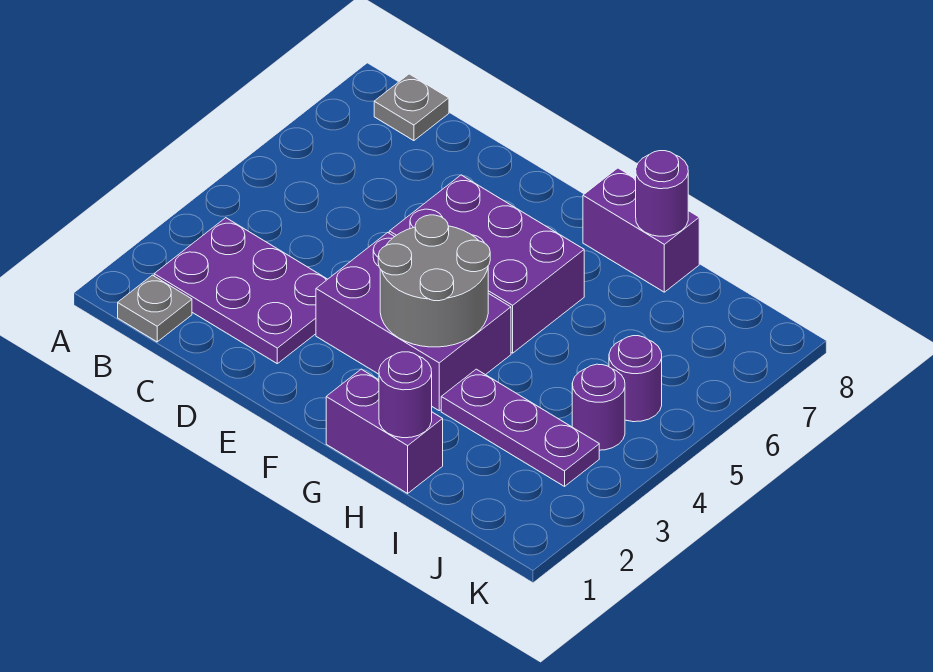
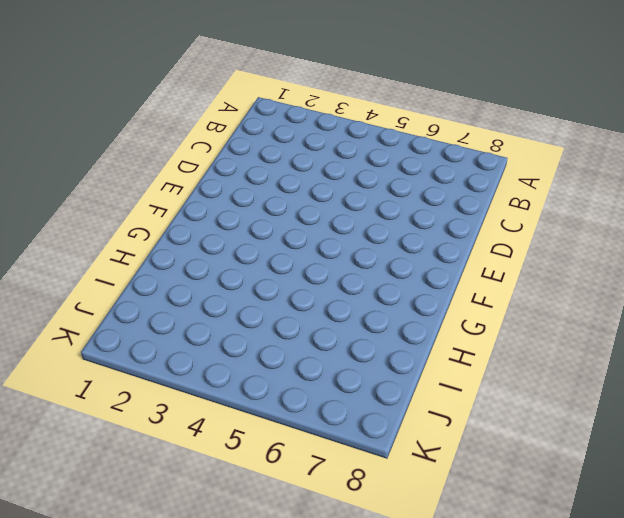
none -> grey plate B1 level 1
none -> purple plate B2:D3 level 1
none -> grey plate B8 level 1

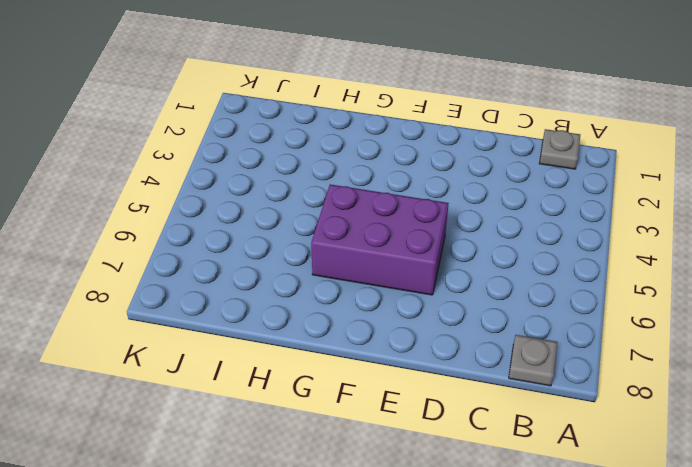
none -> purple plate B2:D3 level 1
none -> purple brick E3:G4 level 1
none -> purple brick G1:H1 level 1

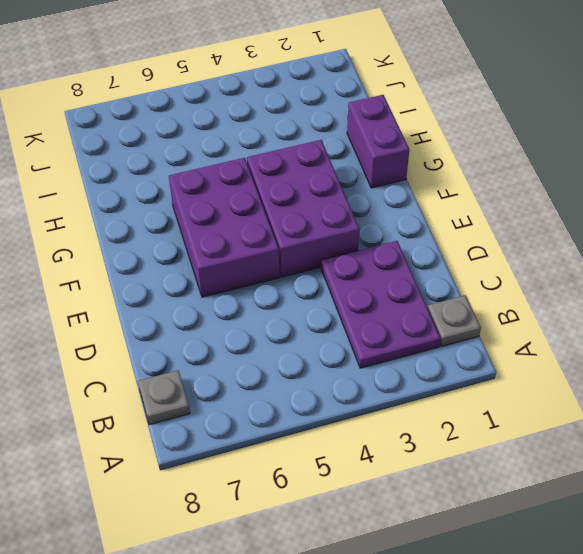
none -> purple brick G8:H8 level 1
none -> purple plate H3:J3 level 1
none -> purple round brick J4 level 1

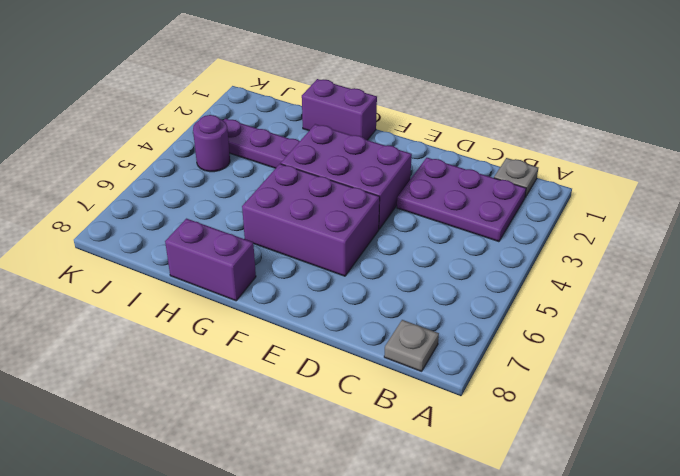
none -> purple round brick J5 level 1
none -> grey round brick F3:G4 level 2
none -> purple round brick H1 level 2

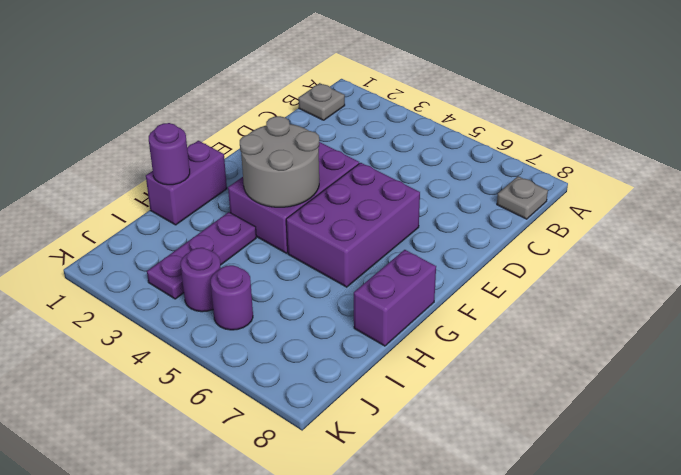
none -> purple plate B2:D3 level 1
none -> purple round brick H8 level 2

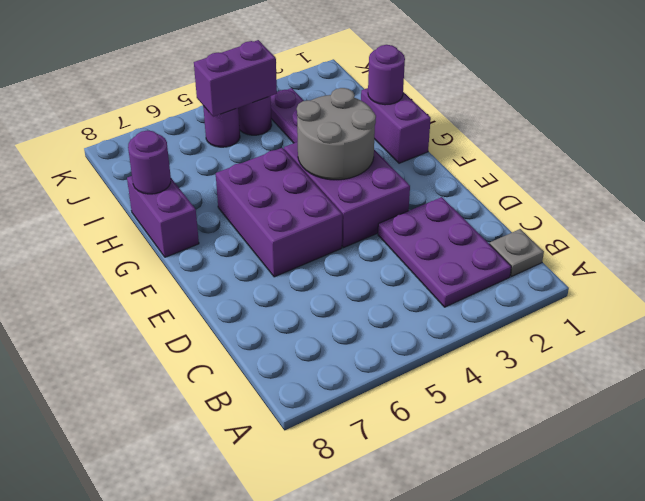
purple brick J4:J5 level 2 -> none
none -> grey plate B8 level 1

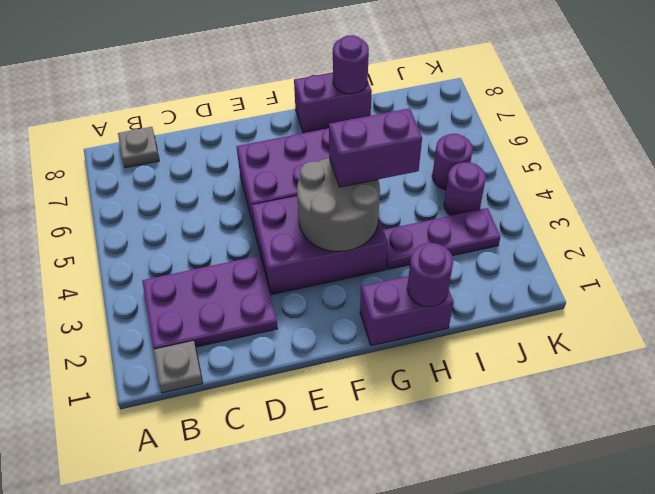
purple brick G4:H4 level 3 -> none

